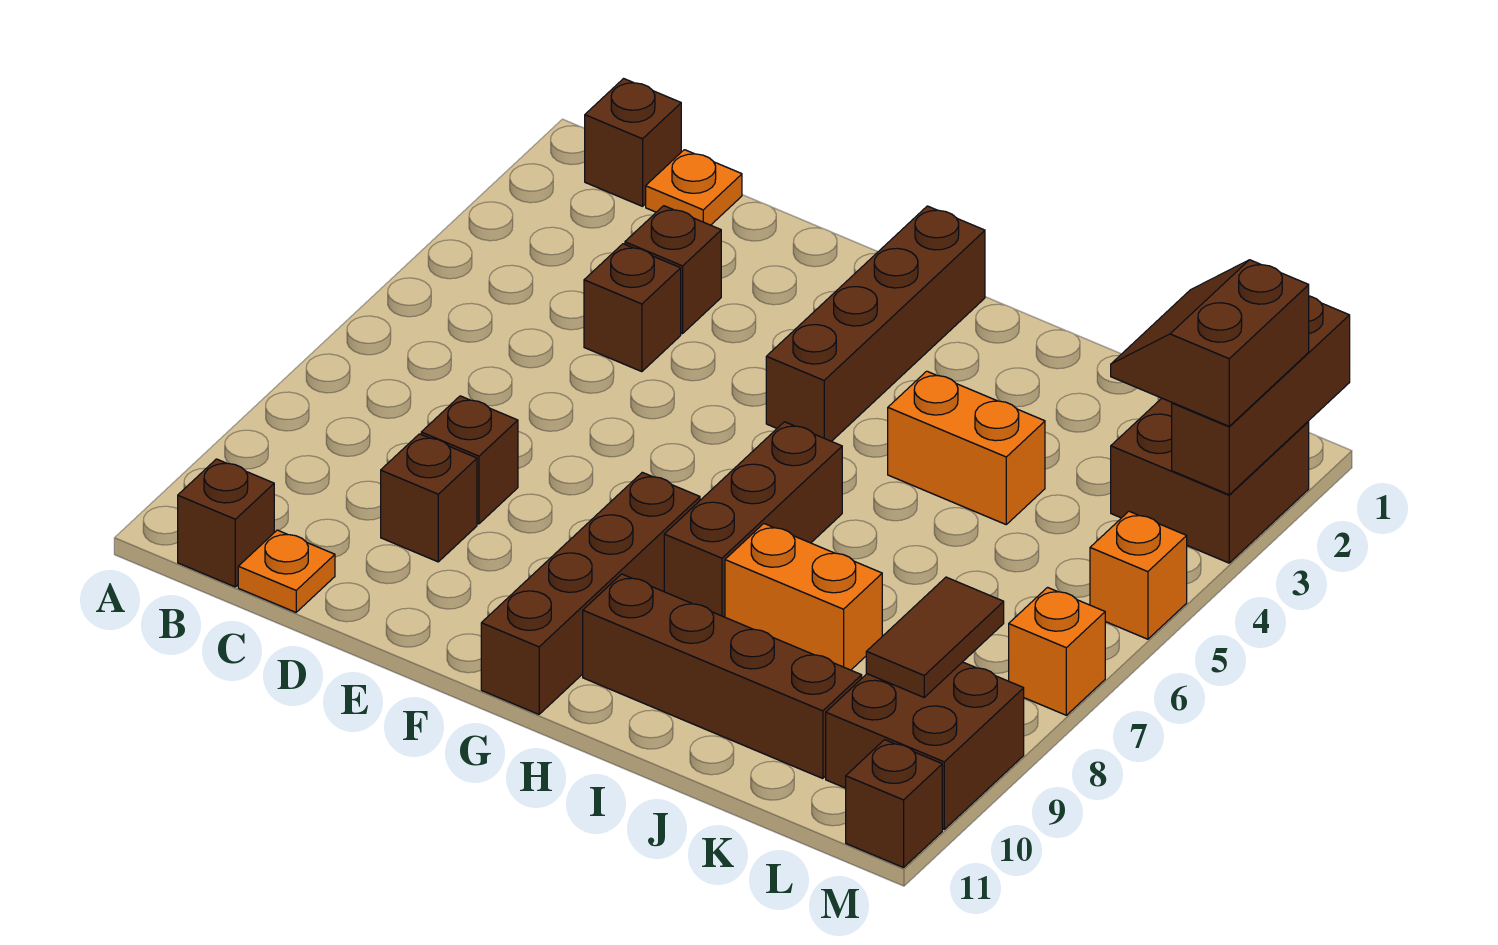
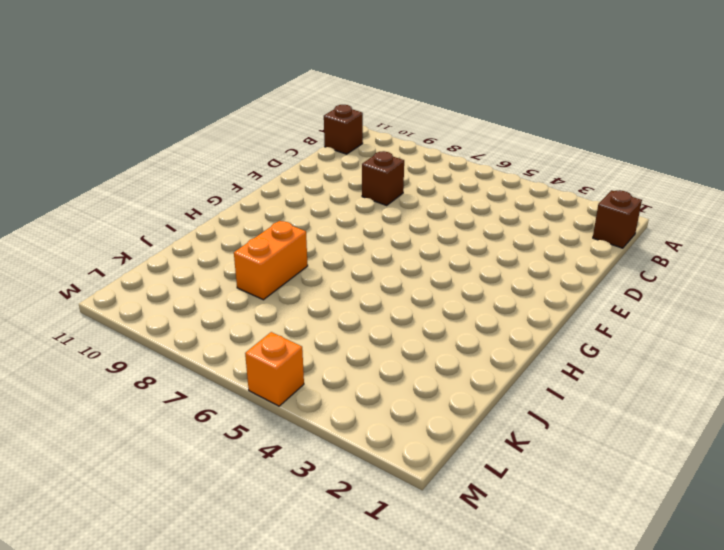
none -> orange plate C1 level 1
none -> orange plate C11 level 1
none -> brown brick D3 level 1

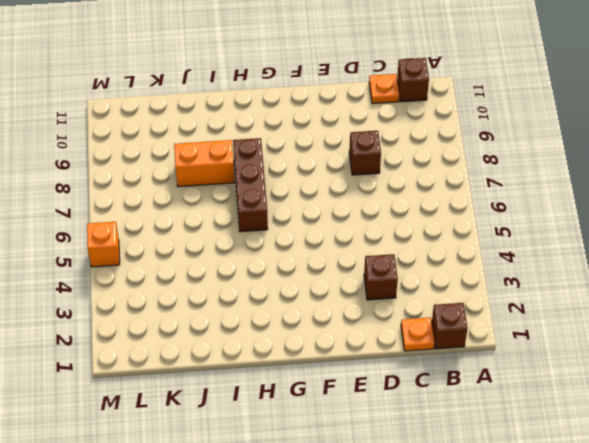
none -> brown brick D4 level 1
none -> brown brick D9 level 1
none -> brown brick G1:G4 level 1

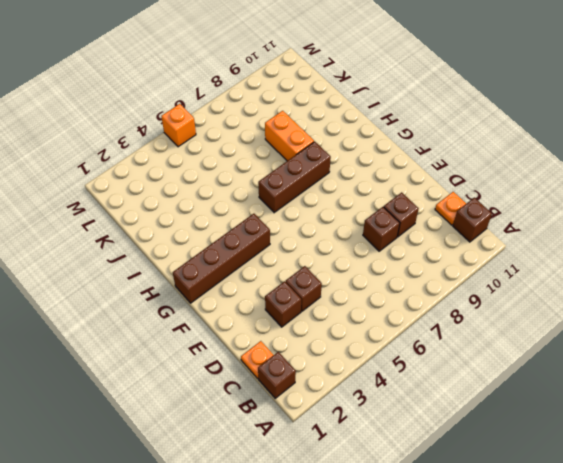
none -> brown brick G8:G11 level 1
none -> brown brick H10:K10 level 1
none -> orange brick I4:J4 level 1

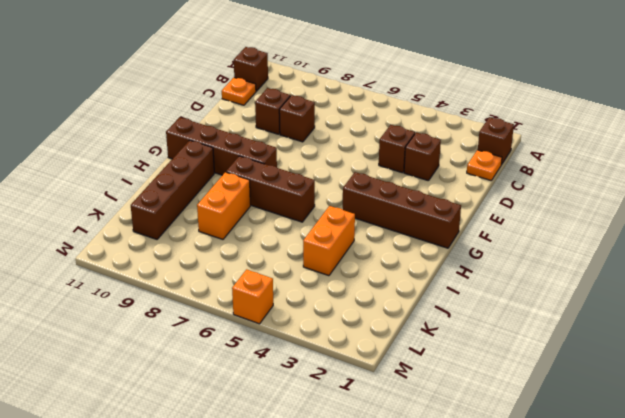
none -> brown brick L2:M3 level 1
none -> brown brick L9:M10 level 1
none -> orange brick M7 level 1

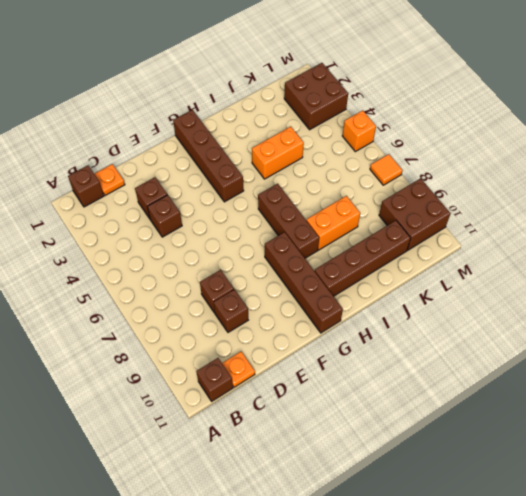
orange tile M7 level 1 -> orange brick M7 level 1
none -> brown brick M11 level 1
none -> brown tile L8:L9 level 2
none -> brown brick M1:M3 level 2

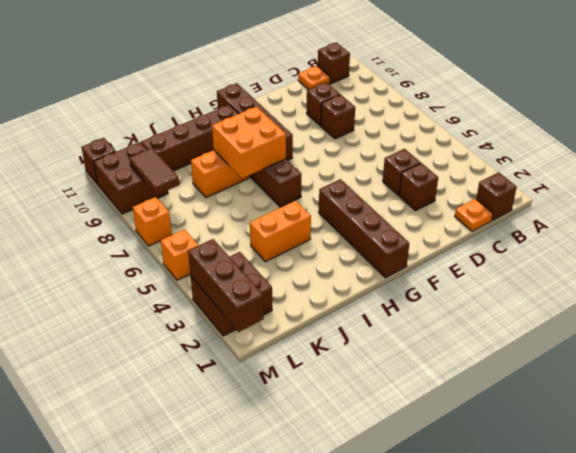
orange brick H7:I8 level 2 -> none
none -> brown slope L2:M3 level 3 top M

